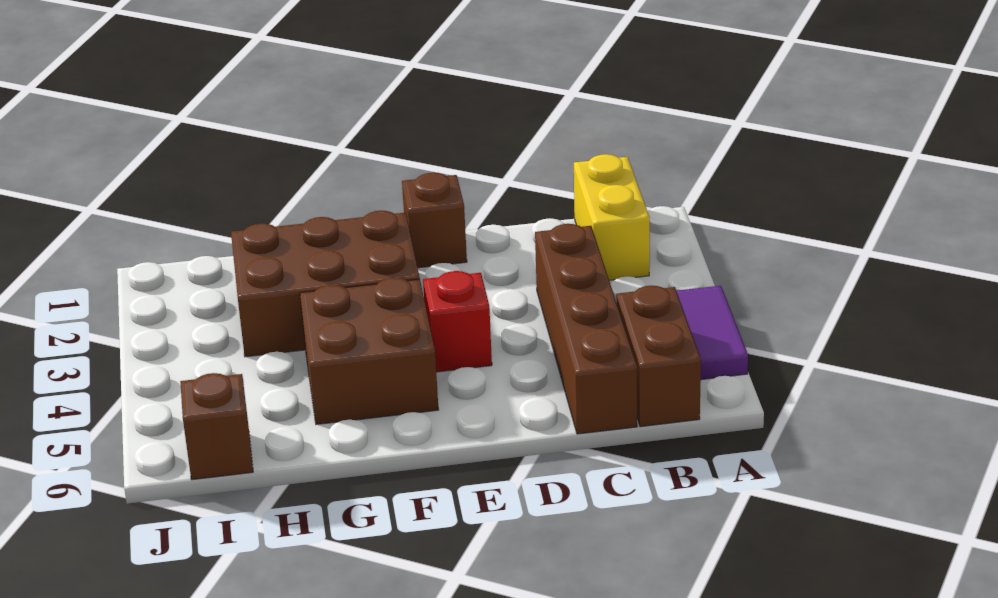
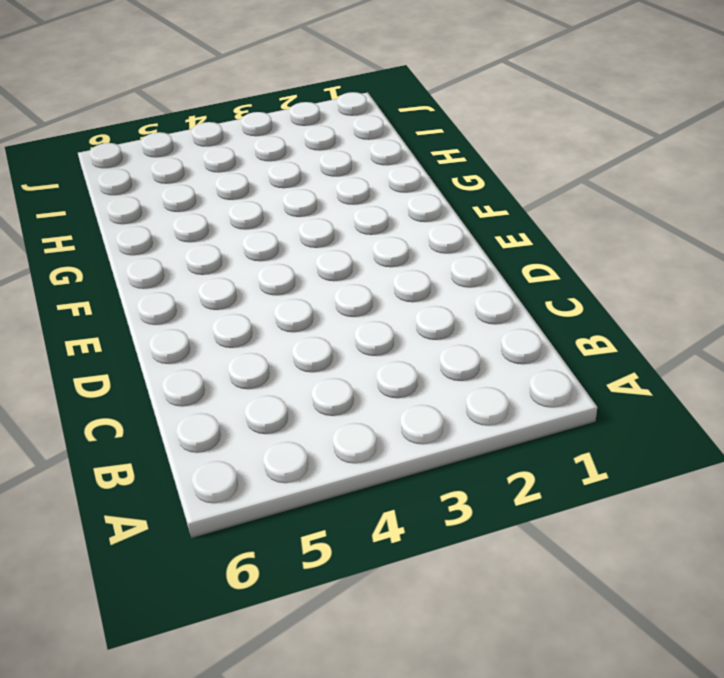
none -> purple tile A4:A5 level 1
none -> yellow brick B1:B2 level 1

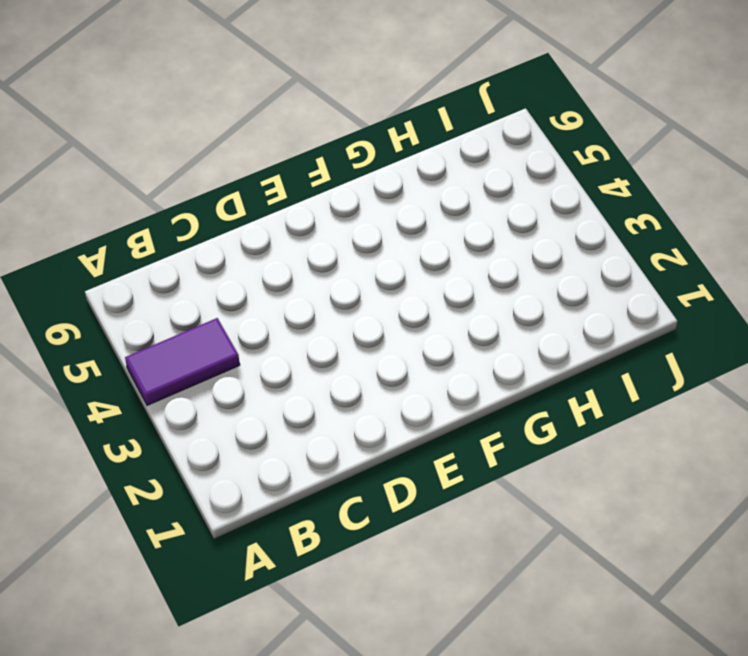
purple tile A4:B4 level 1 -> purple tile A4:A5 level 1
none -> yellow brick B1:B2 level 1
none -> brown brick B5:B6 level 1

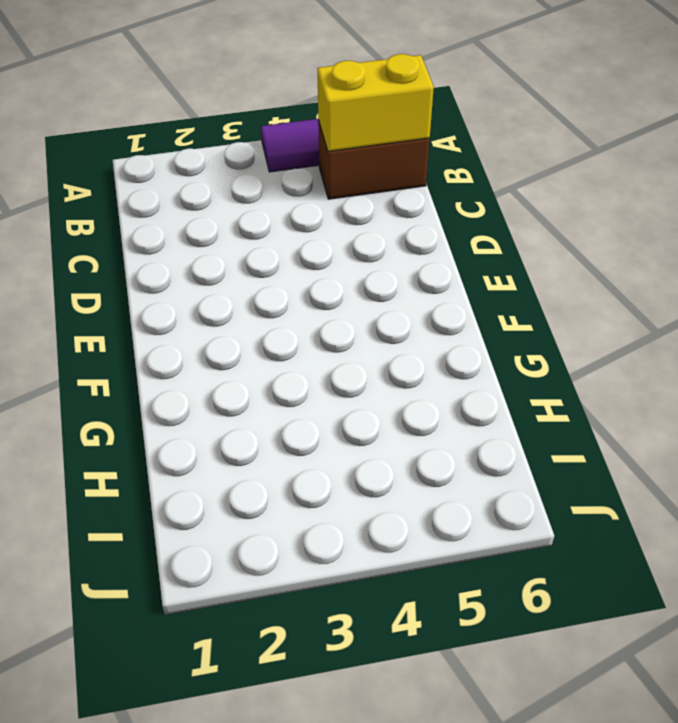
yellow brick B5:B6 level 2 -> yellow brick B1:B2 level 1
none -> brown brick C3:C6 level 1
none -> brown brick E1 level 1

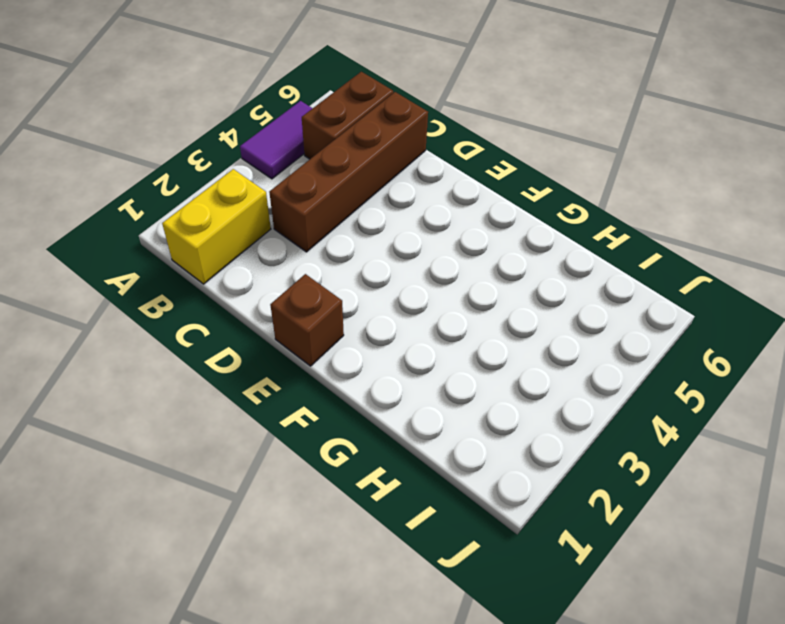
none -> red brick E4 level 1
none -> brown brick F2:H3 level 1

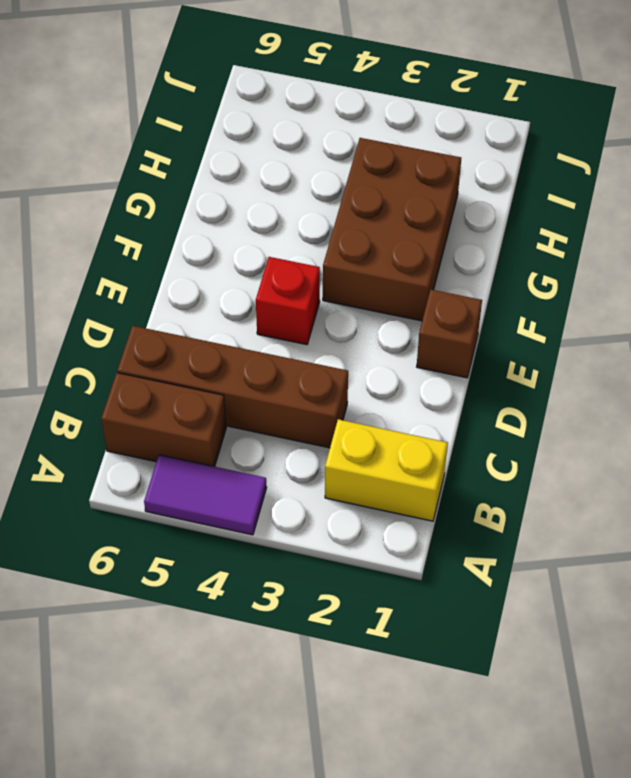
none -> brown brick F4:G5 level 1
none -> brown brick I6 level 1

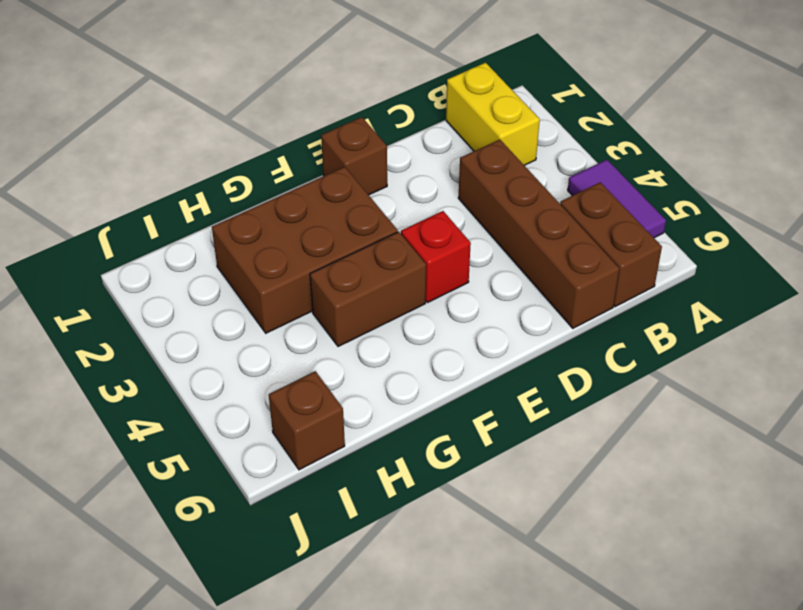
brown brick F4:G4 level 1 -> brown brick F4:G5 level 1

